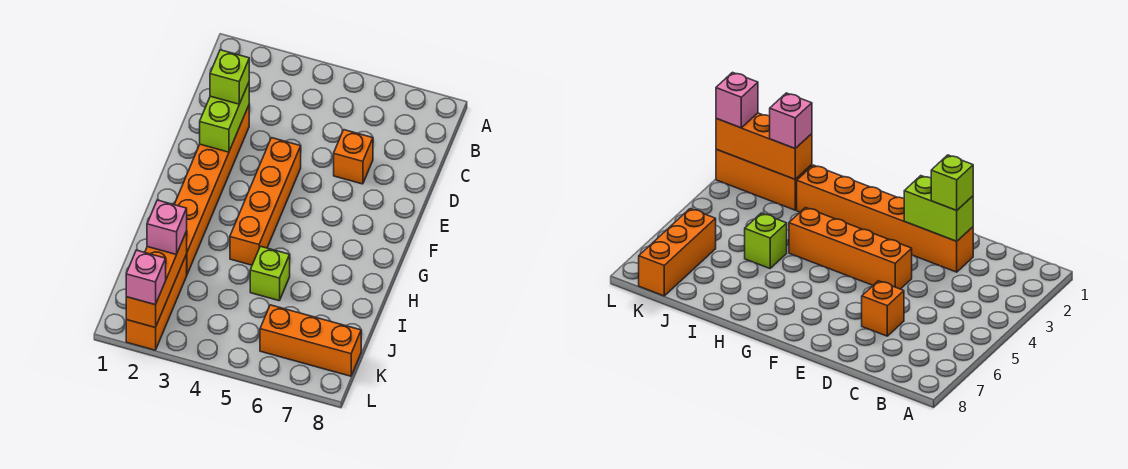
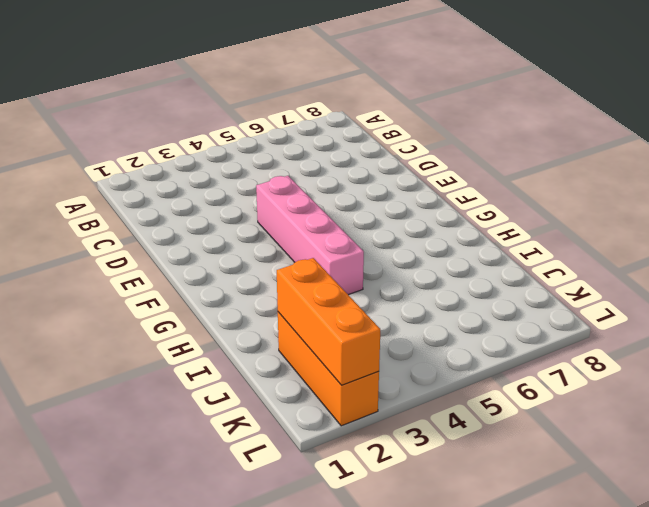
pink brick E4:H4 level 1 -> orange brick E4:H4 level 1
none -> orange brick D2:I2 level 1
none -> orange brick D6 level 1

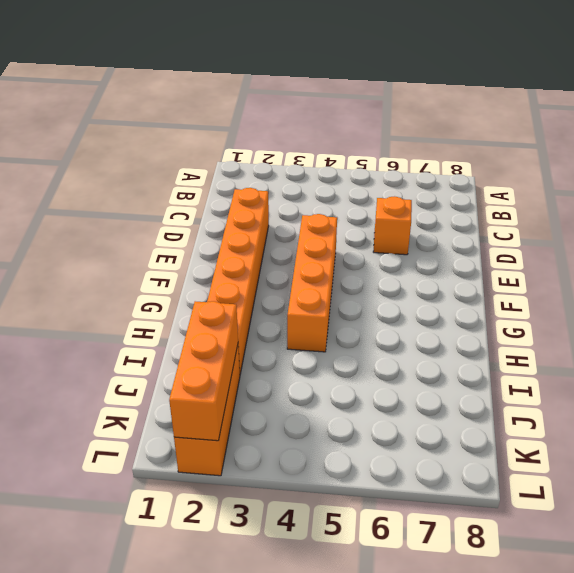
none -> lime brick I5 level 1
none -> orange brick K6:K8 level 1

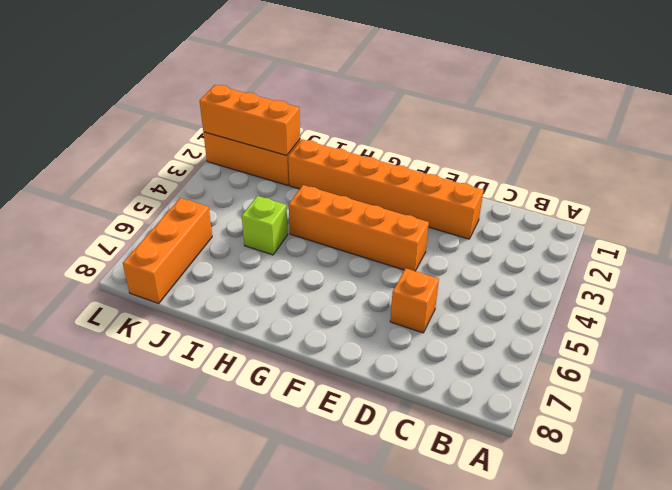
none -> lime brick D2:E2 level 2
none -> lime brick D2 level 3

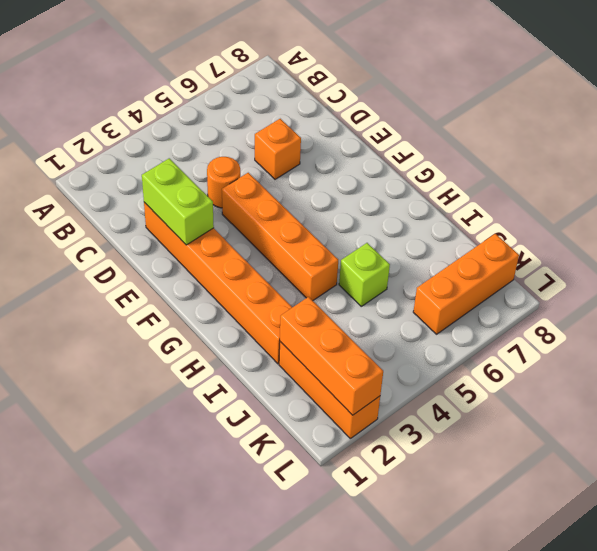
orange round brick D4 level 1 -> none
none -> lime brick D2 level 3
none -> pink brick J2 level 3

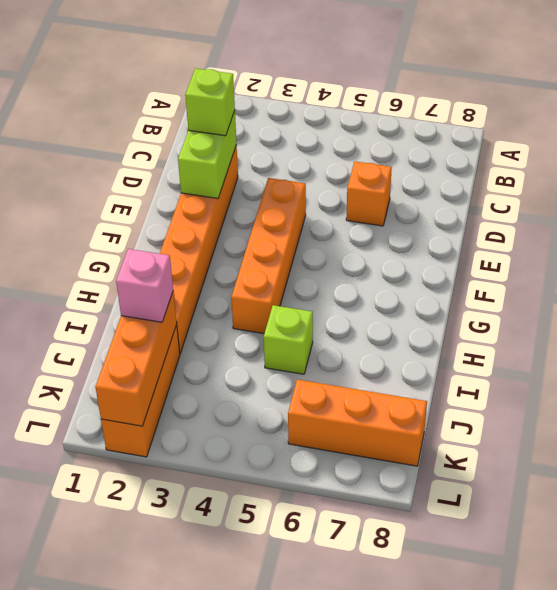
none -> pink brick L2 level 3

